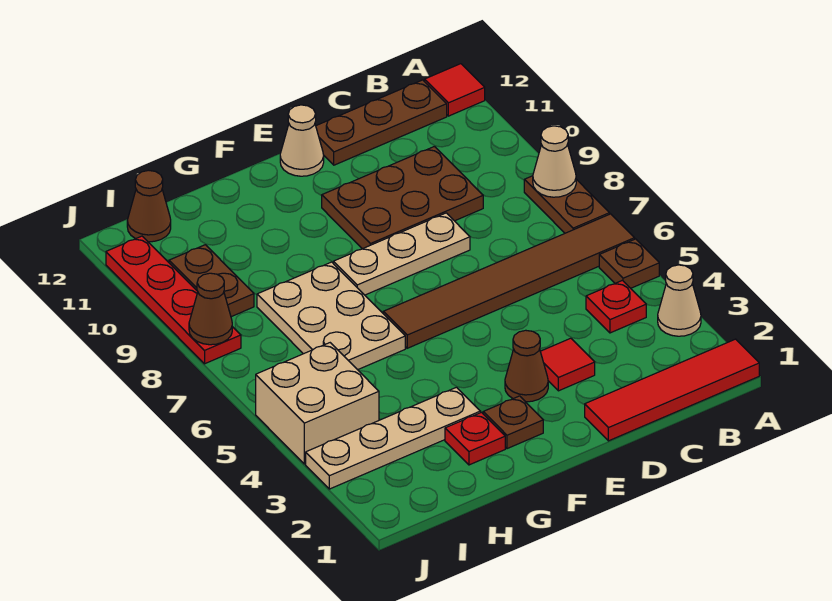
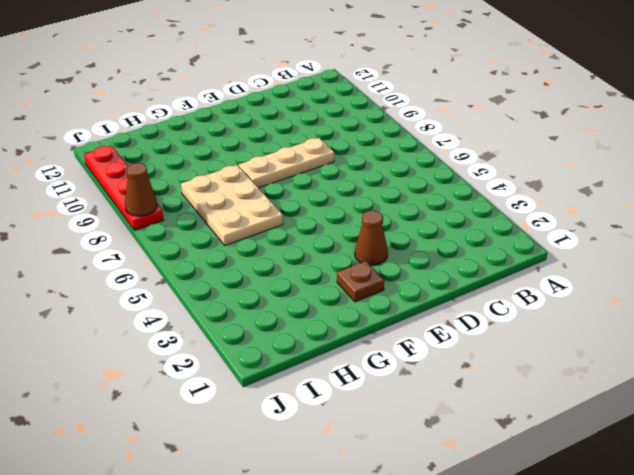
none -> red tile A1:D1 level 1
none -> tan cone A3 level 1
none -> brown plate A5 level 1

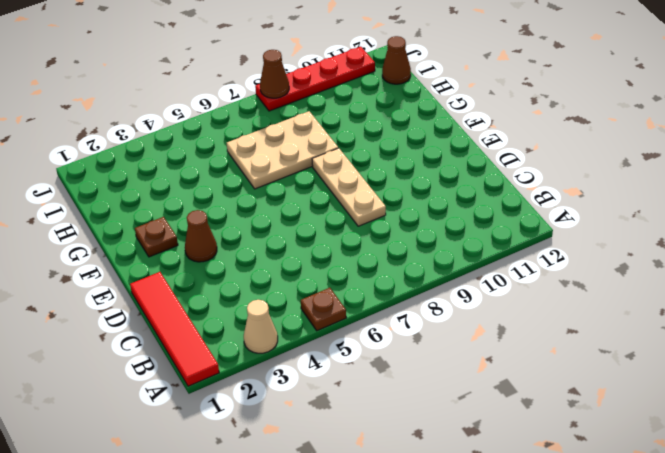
none -> brown tile A6:F6 level 1
none -> brown plate A7:A8 level 1
none -> red tile A12 level 1

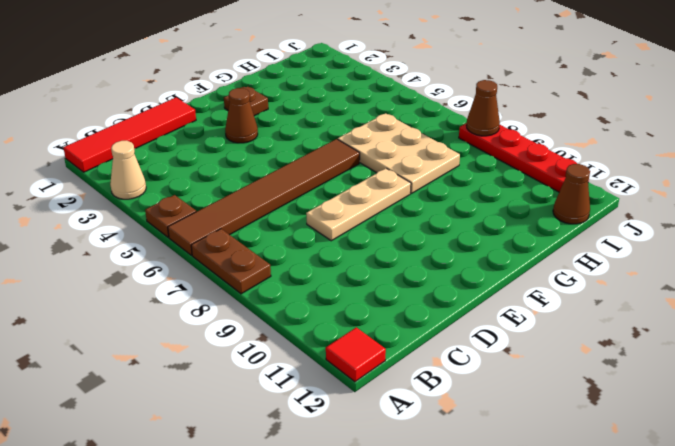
none -> red plate B4 level 1
none -> brown plate B12:D12 level 1
none -> brown plate C9:E10 level 1

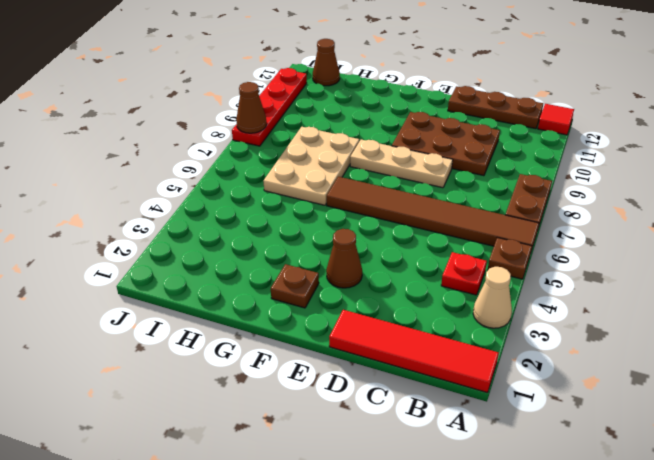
none -> red tile D3 level 1
none -> tan cone E12 level 1
none -> red plate G2 level 1

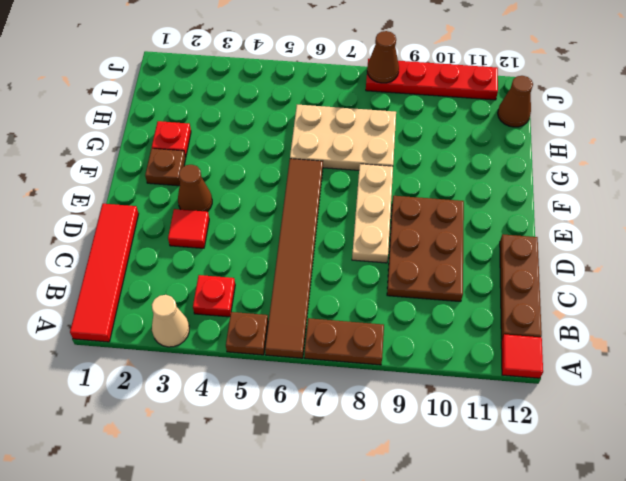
none -> tan cone E12 level 1
none -> tan plate G3:J3 level 1
none -> tan brick I4:J5 level 1

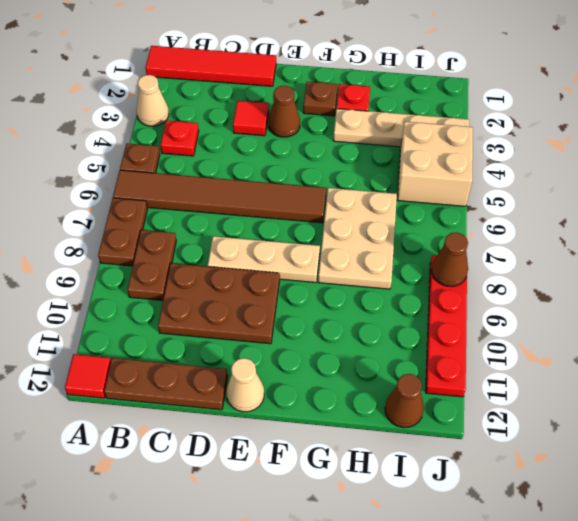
brown plate B8:B9 level 1 -> brown plate I9:I10 level 1
none -> tan cone A8 level 2

